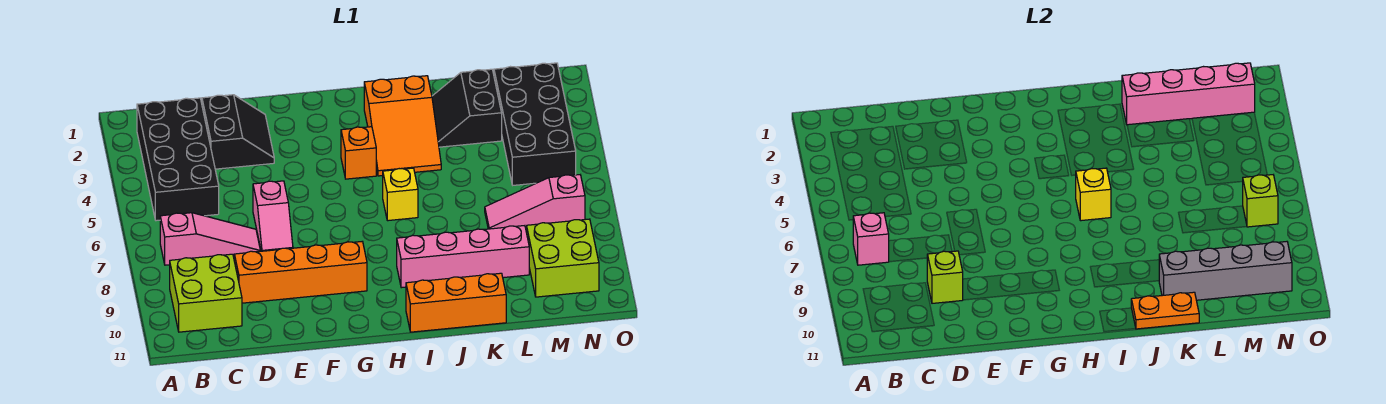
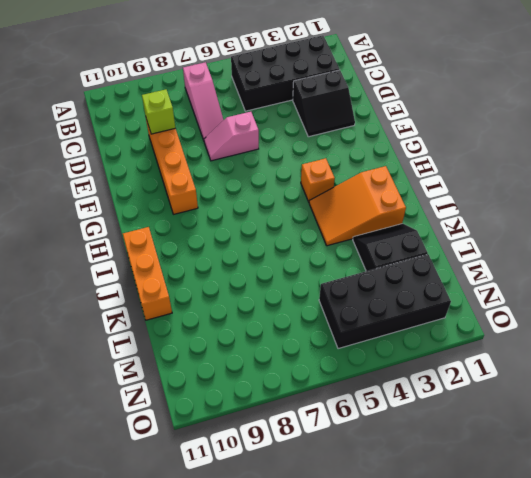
none -> lime brick B9:C10 level 1
none -> yellow brick I6 level 1
none -> pink brick I9:L9 level 1

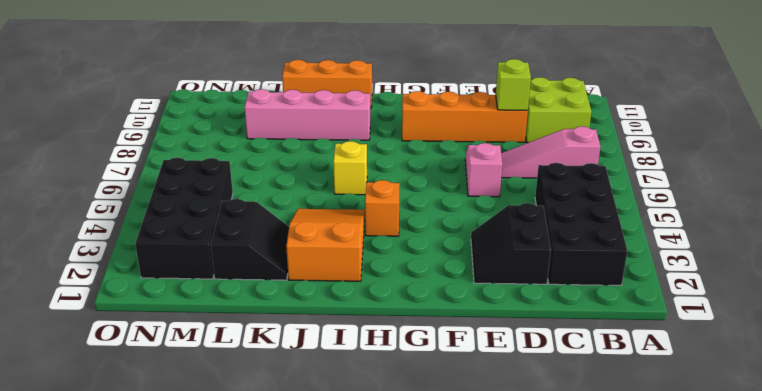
none -> pink slope L7:N7 level 1 top N
none -> lime brick M9:N10 level 1
none -> pink brick B7 level 2

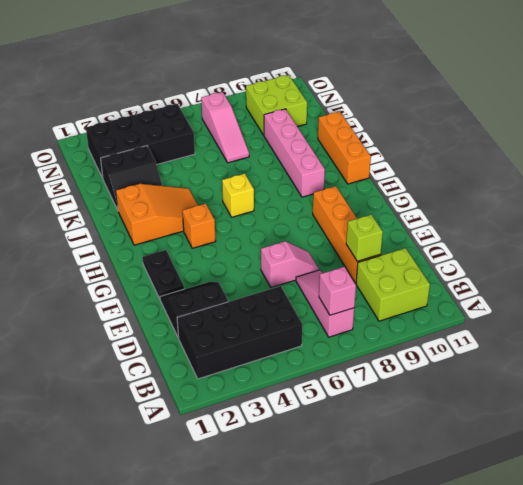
black plate F2:G2 level 1 -> none
none -> yellow brick I6 level 2
none -> orange plate J11:K11 level 2
none -> pink brick K2:N2 level 2

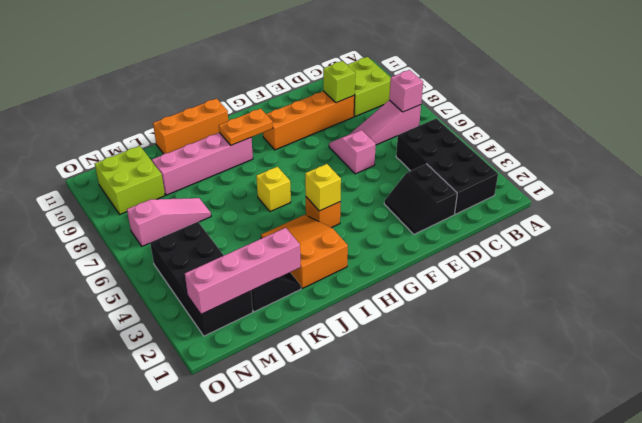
yellow brick H4 level 2 -> yellow brick I6 level 2
orange plate H9:I9 level 2 -> orange plate J11:K11 level 2
none -> grey brick K10:N10 level 2
none -> lime brick N7 level 2

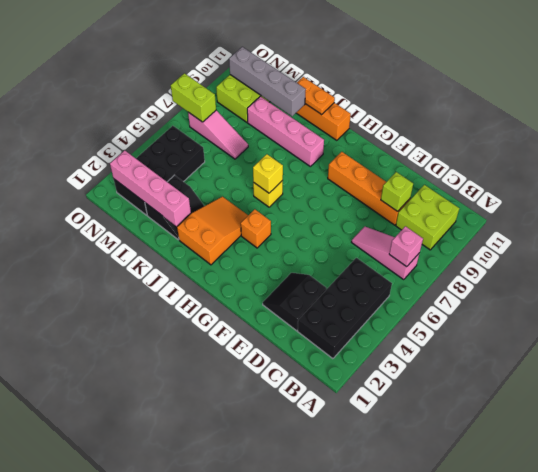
lime brick N7:O7 level 2 -> lime brick N7 level 2
none -> pink slope E6:E7 level 1 top 6

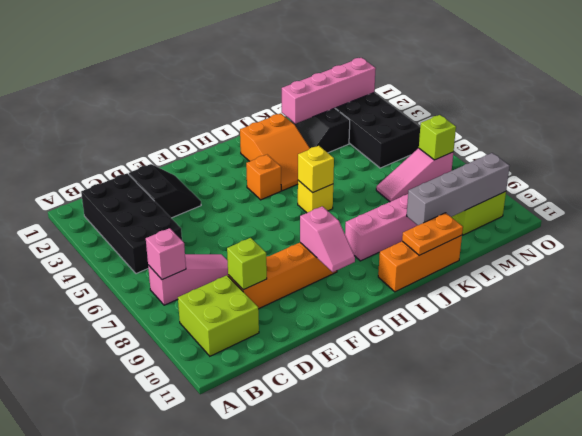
pink slope G9:G10 level 2 top 9 -> pink slope E6:E7 level 1 top 6

